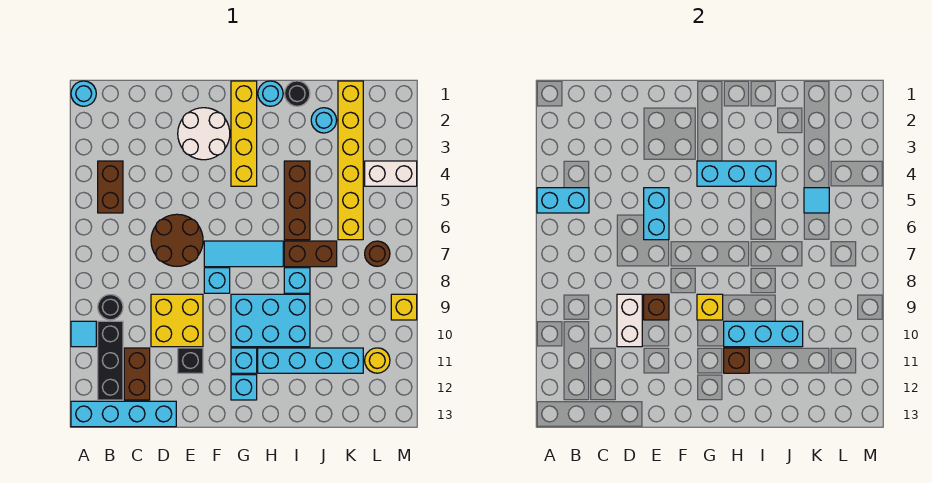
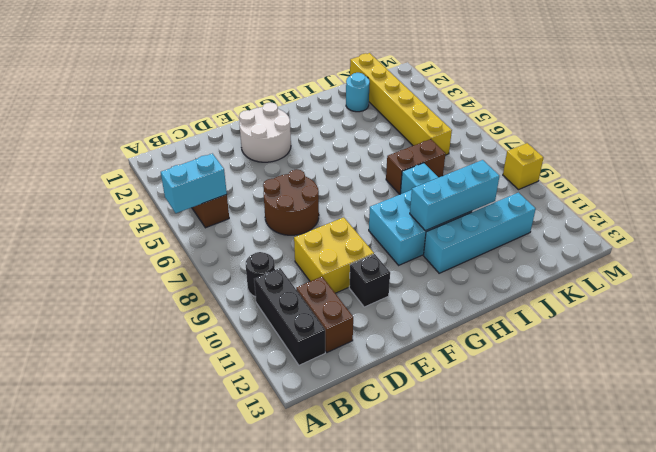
none -> cyan round brick A1 level 1
none -> cyan tile A10 level 1
none -> cyan brick A13:D13 level 1
none -> cyan tile F7:H7 level 1

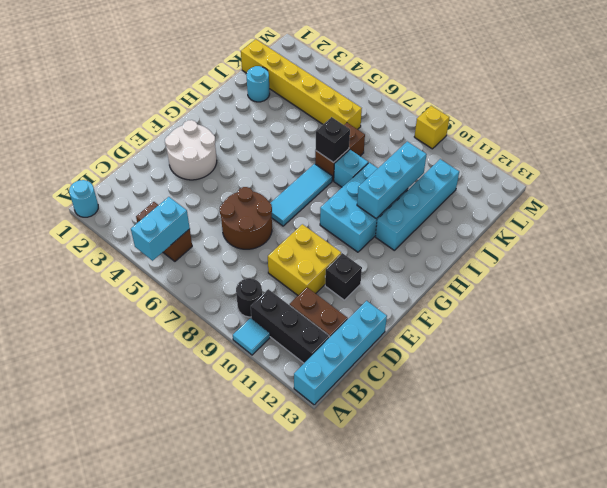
black brick I7 level 2 -> none
none -> cyan brick F8 level 1
none -> yellow brick G1:G4 level 1
none -> cyan brick G11 level 1
none -> cyan brick G12 level 1

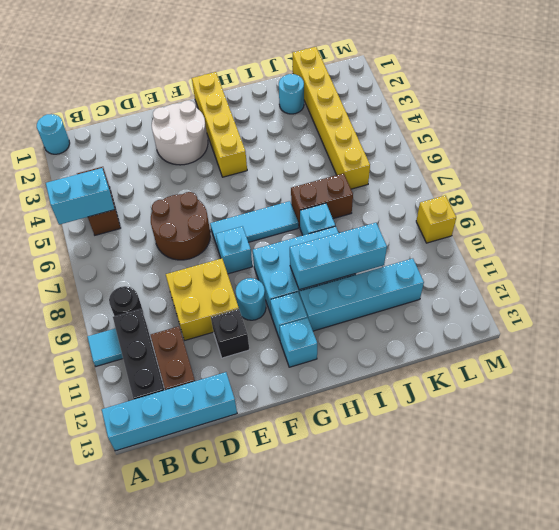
cyan round brick F10 level 1 -> cyan round brick H1 level 1
none -> black round brick I1 level 1
none -> brown brick I4:I6 level 1
none -> white brick L4:M4 level 1
none -> brown round brick L7 level 1

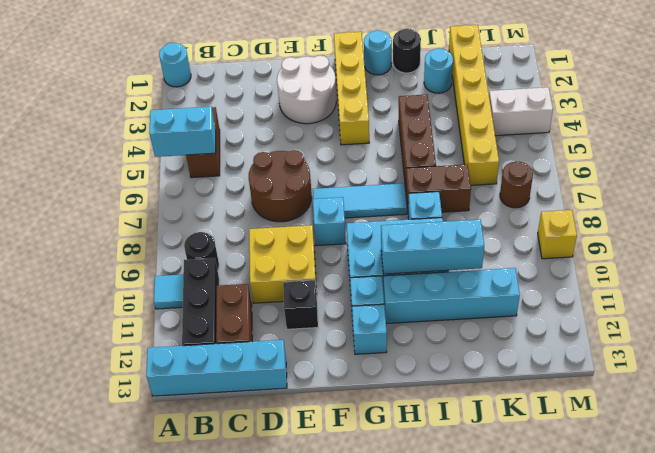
none -> yellow round brick L11 level 1
none -> white brick D9:D10 level 2
none -> cyan brick E5:E6 level 2
none -> brown brick E9 level 2

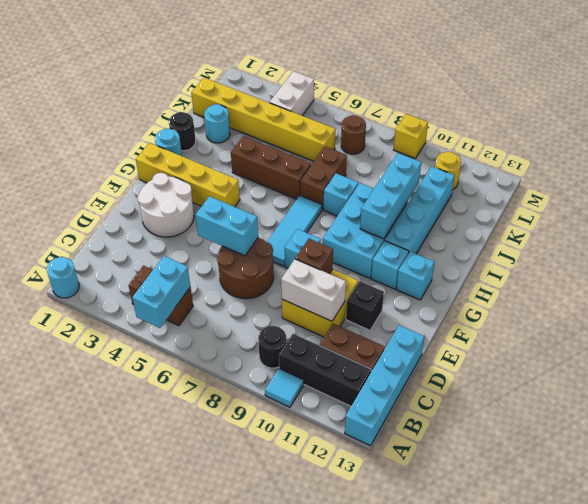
none -> cyan brick G4:I4 level 2
none -> yellow brick G9 level 2
none -> brown brick H11 level 2
none -> cyan tile K5 level 2

